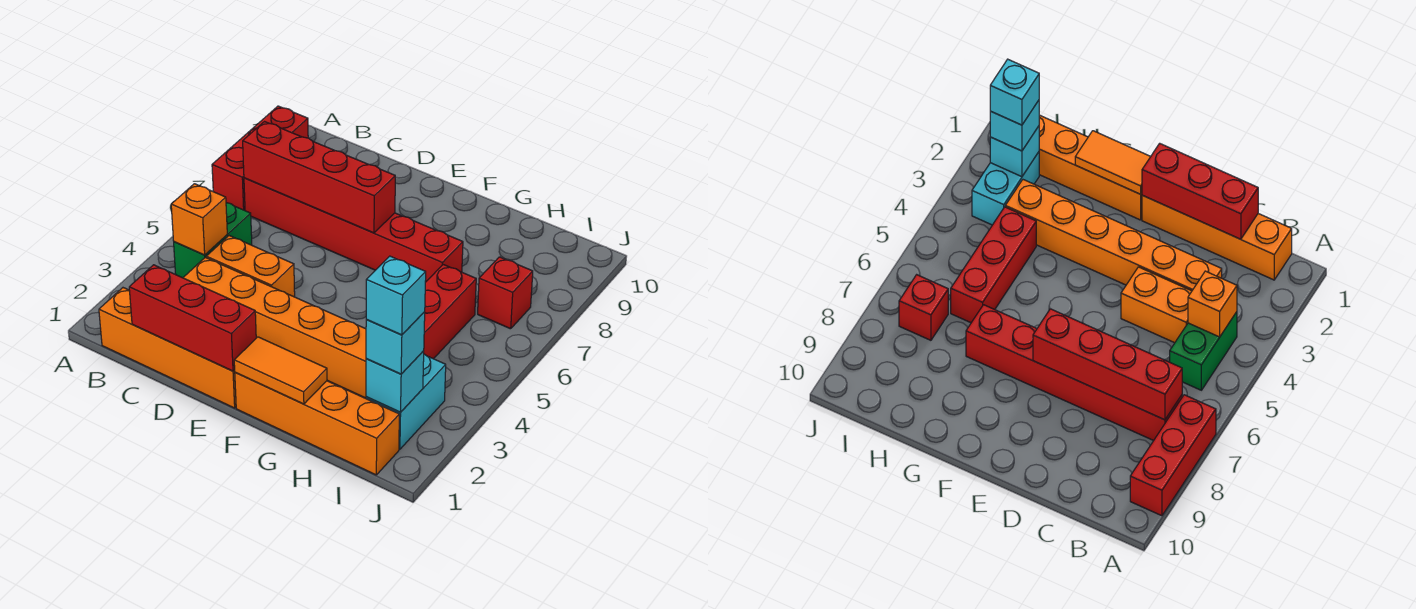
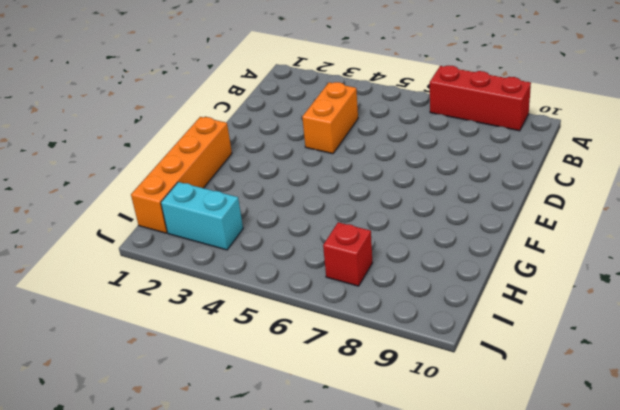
none -> orange brick B1:E1 level 1
none -> green brick B4:B5 level 1
none -> red brick B7:G7 level 1

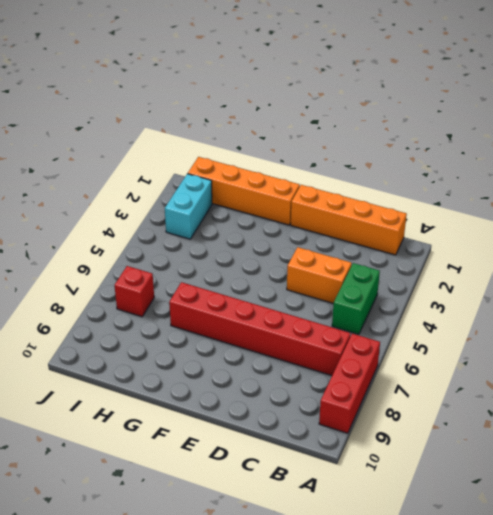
none -> orange brick C3:H3 level 1
none -> red brick H4:H6 level 1
none -> orange brick B4 level 2

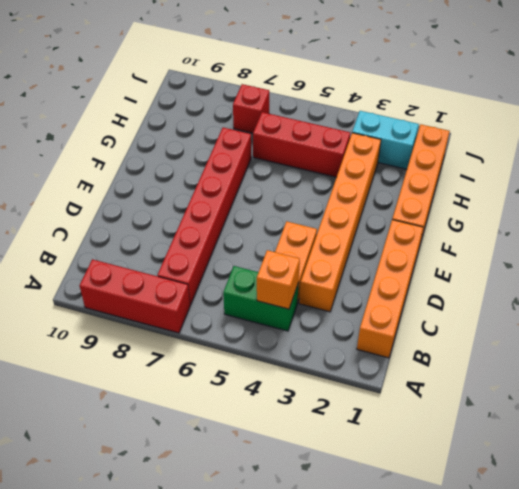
none -> red brick B7:E7 level 2
none -> red brick C1:E1 level 2
none -> orange tile F1:G1 level 2

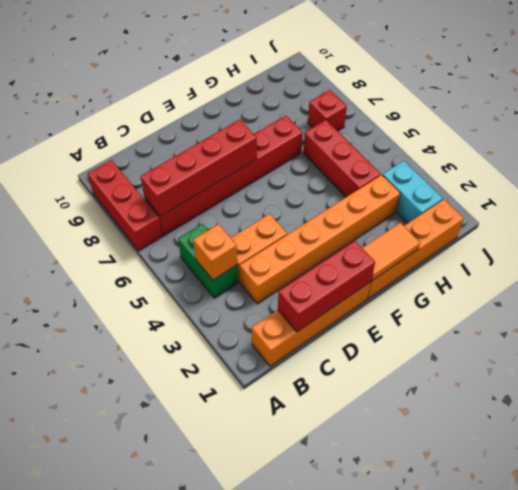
none -> cyan brick I2 level 2
none -> cyan brick I2 level 3
none -> cyan brick I2 level 4

